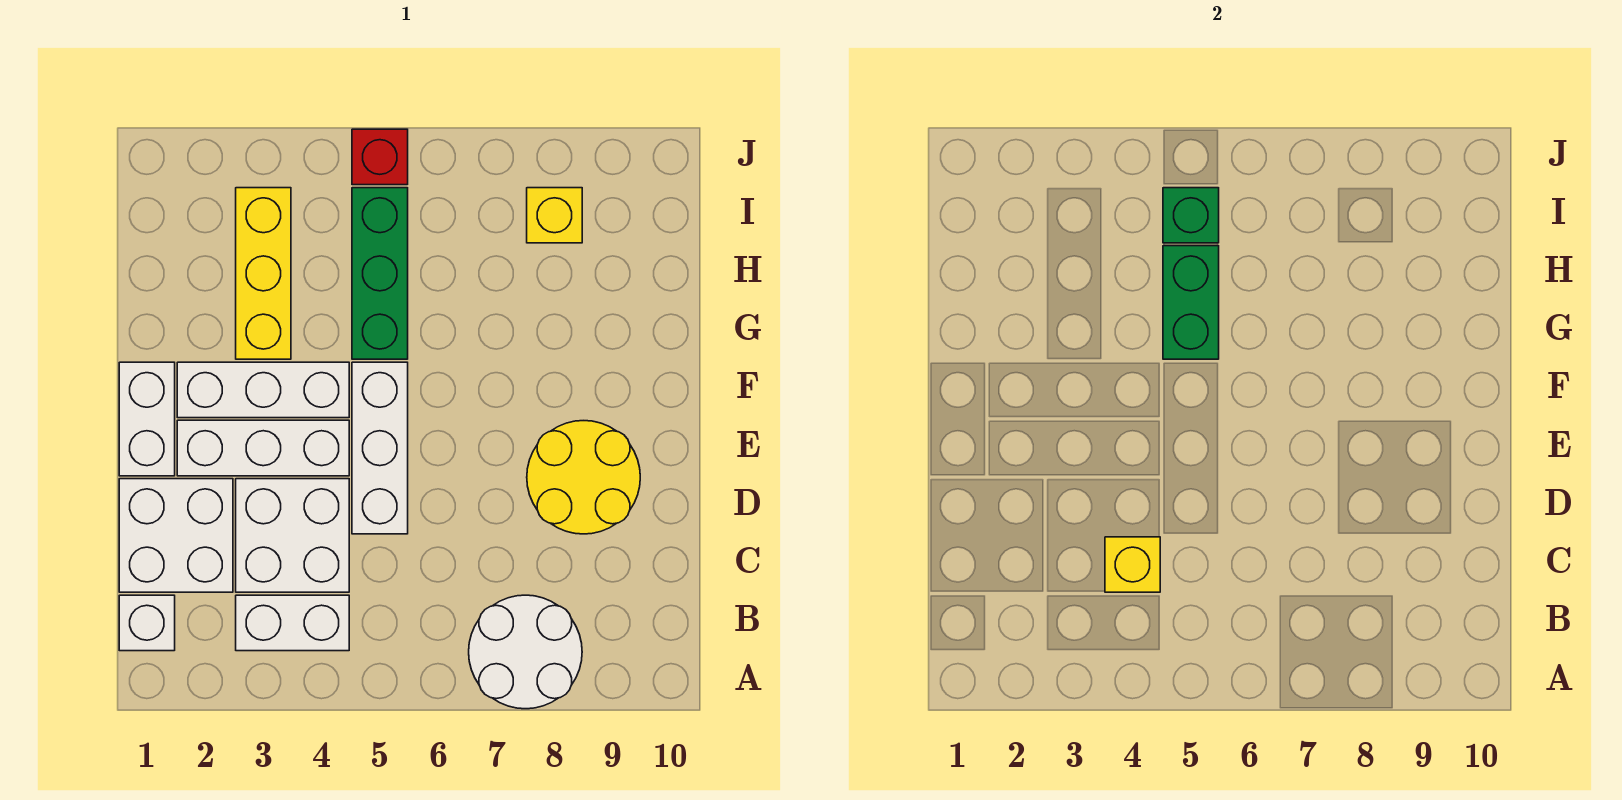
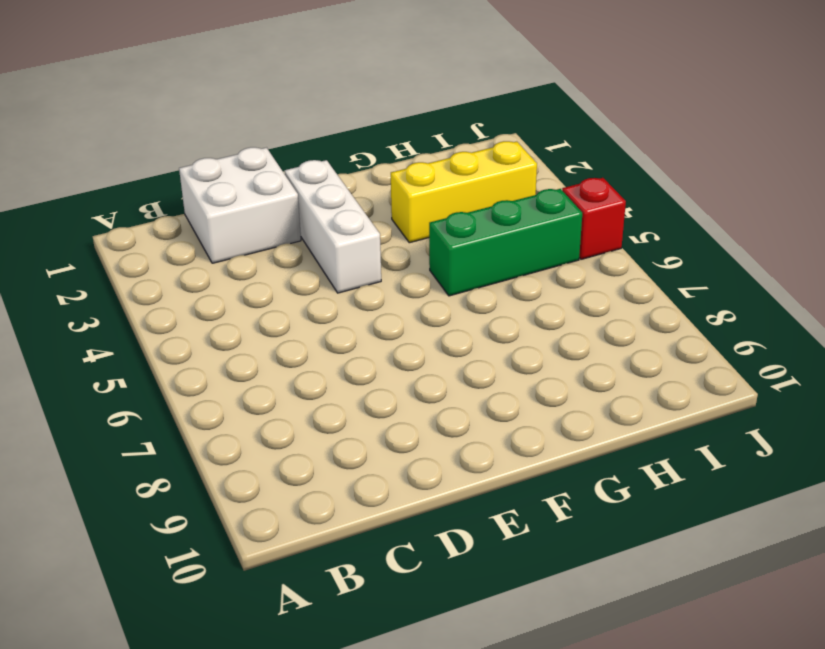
none -> white round brick A7:B8 level 1
none -> white brick B1 level 1
none -> white brick B3:B4 level 1

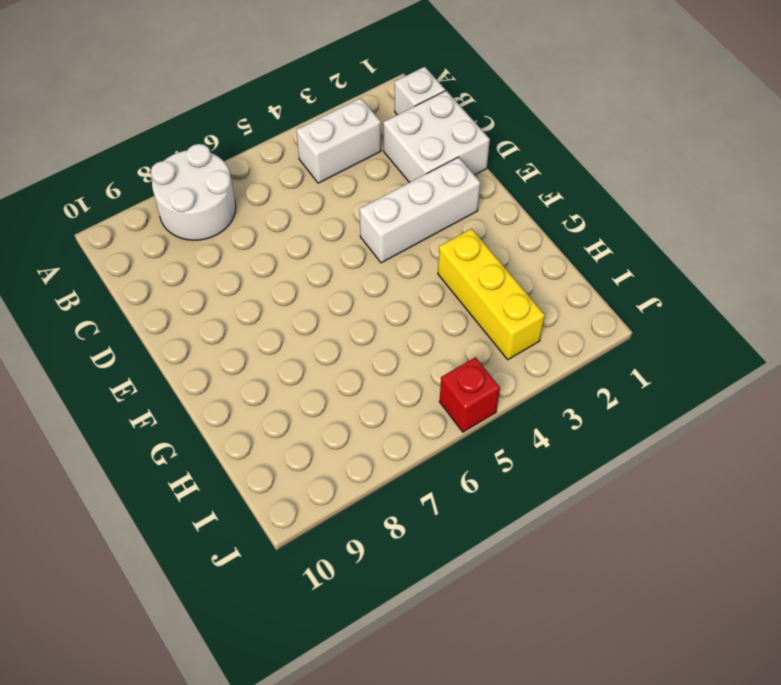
none -> white brick C3:D4 level 1
none -> white brick D5:F5 level 1
none -> yellow round brick D8:E9 level 1

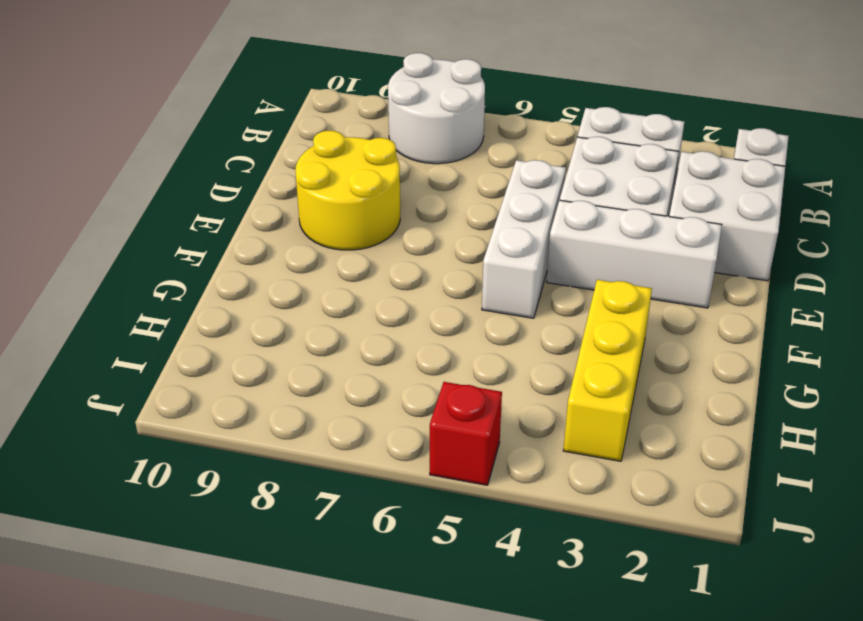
none -> white brick E1:F1 level 1
none -> white brick F2:F4 level 1
none -> green brick G5:I5 level 1

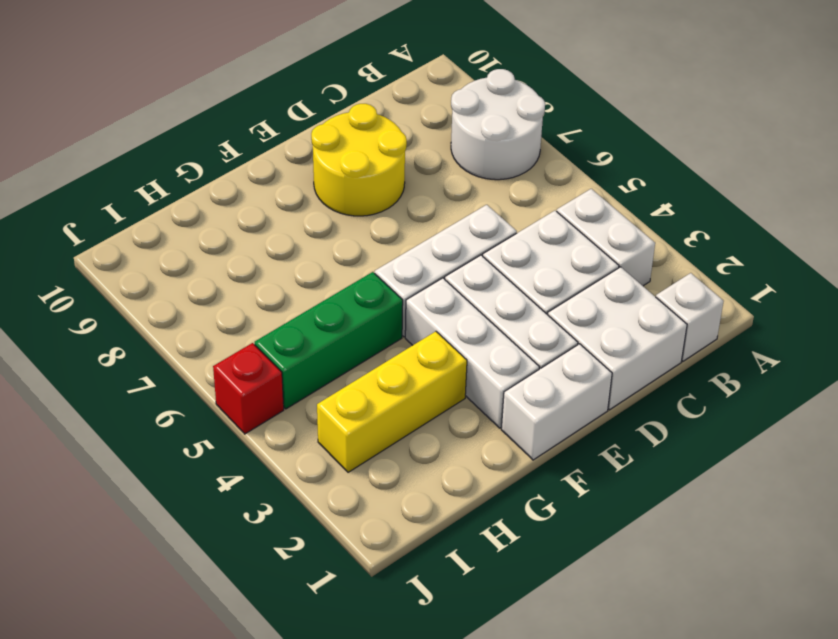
none -> yellow brick I8 level 1
none -> yellow brick C4 level 2
none -> green brick G5:H5 level 2

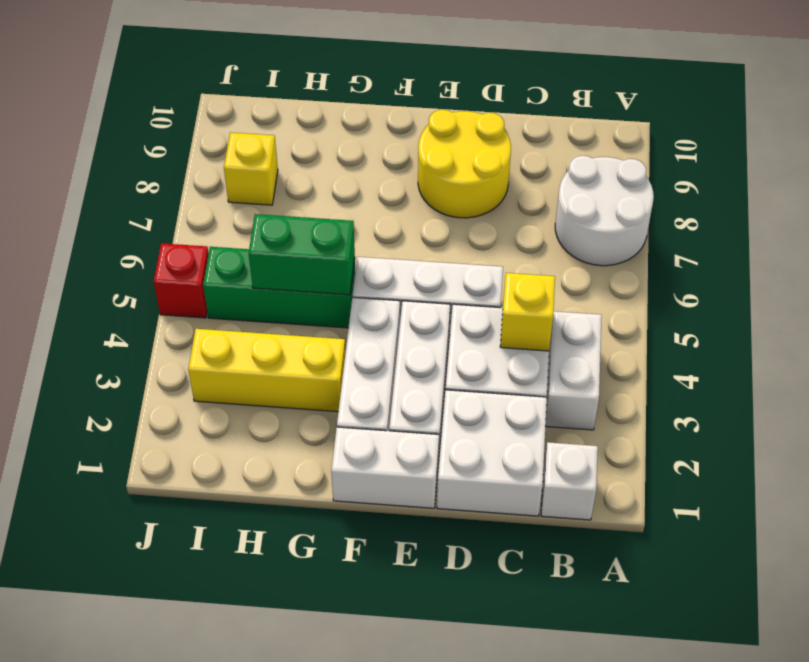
none -> green brick I5 level 2

